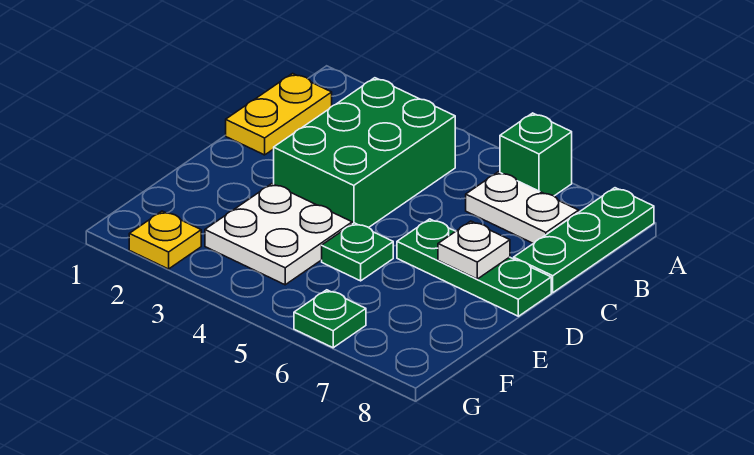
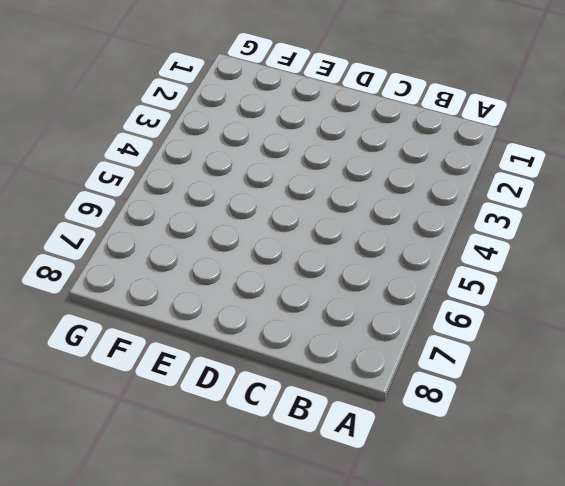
none -> green brick A6 level 1
none -> green plate A8:C8 level 1

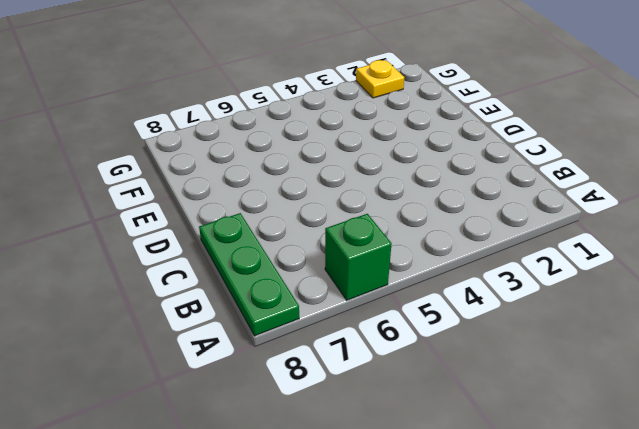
none -> yellow plate B1:C1 level 1
none -> green brick B3:D4 level 1

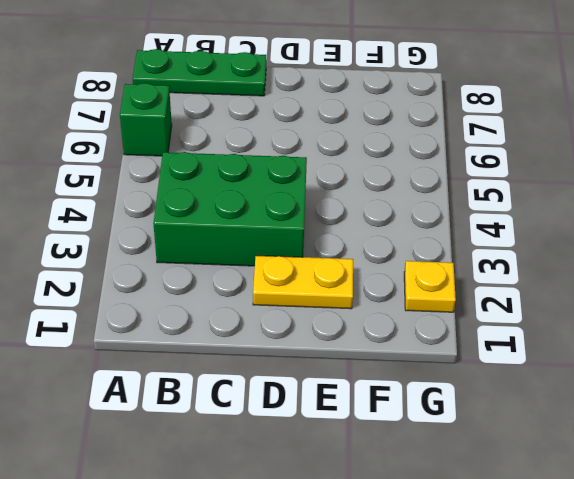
yellow plate D2:E2 level 1 -> yellow plate B1:C1 level 1
none -> white plate B6:B7 level 1
none -> green plate D6:D8 level 1

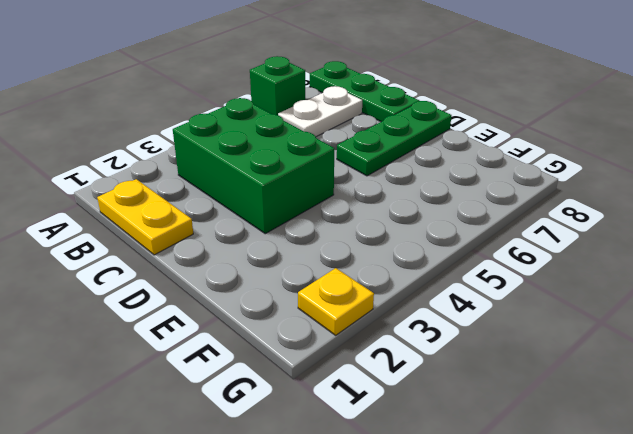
none -> white plate E3:F4 level 1
none -> green plate E5 level 1

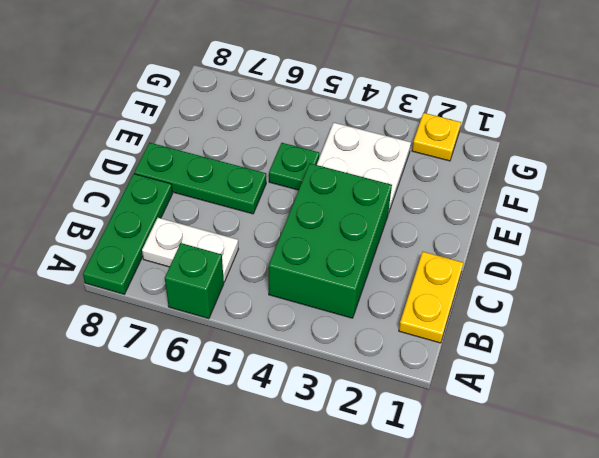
none -> green plate G6 level 1
none -> white plate D7 level 2

